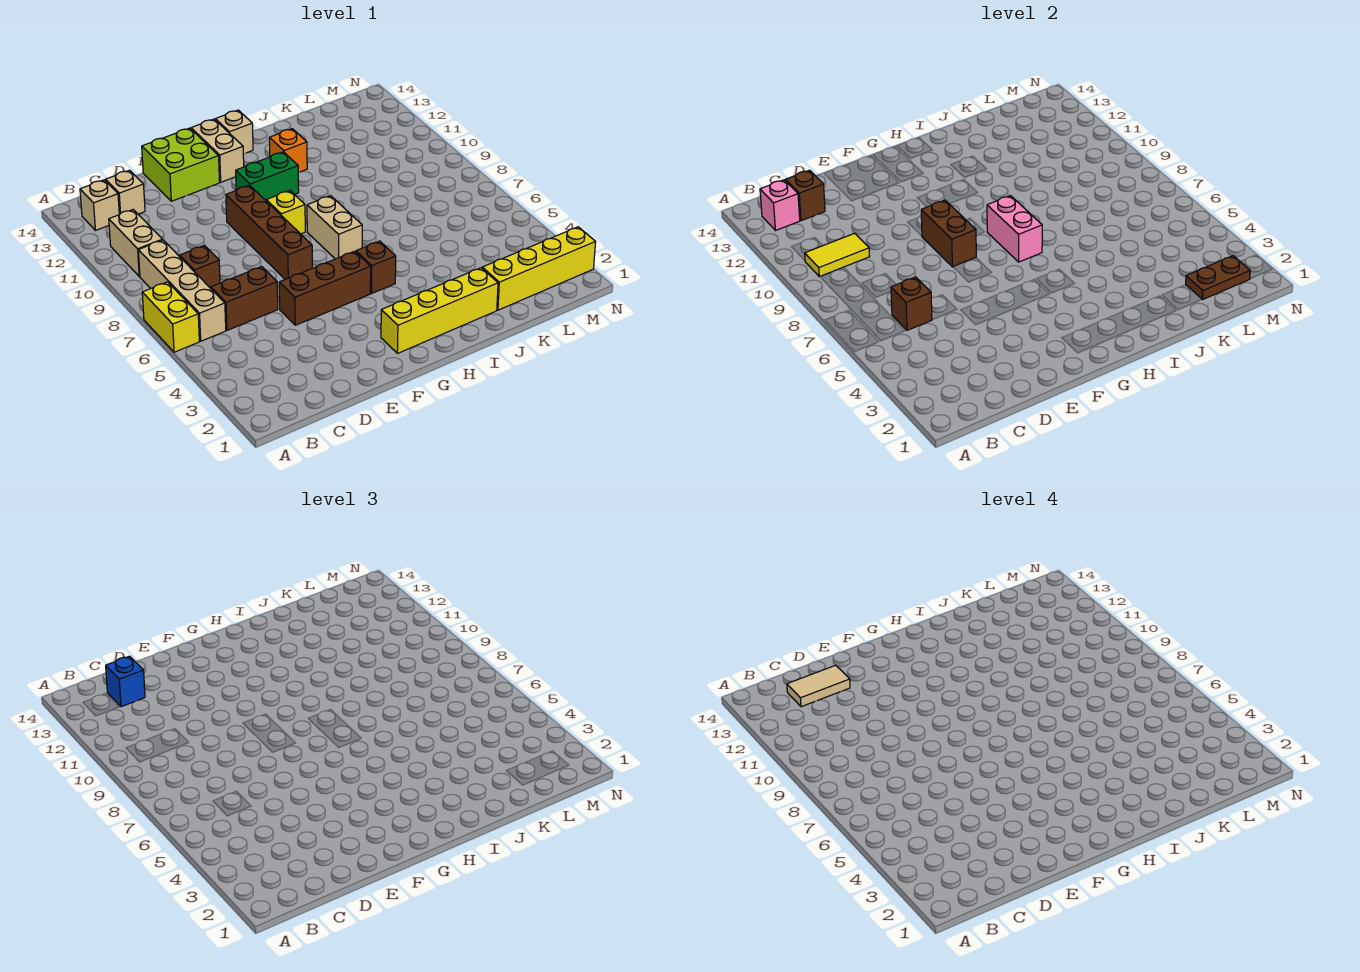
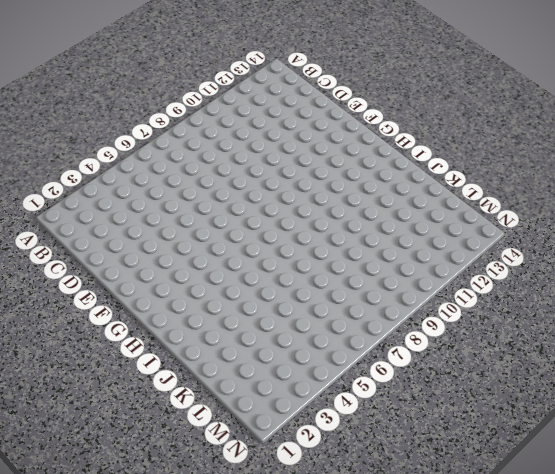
none -> yellow brick A6:A7 level 1
none -> tan brick B6:B9 level 1
none -> tan brick B10:B11 level 1

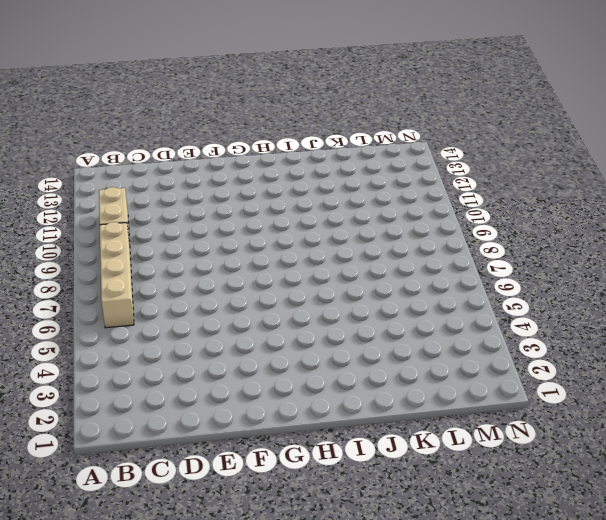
none -> yellow brick A6:A7 level 1
none -> tan brick B13 level 1
none -> brown brick C6:D6 level 1

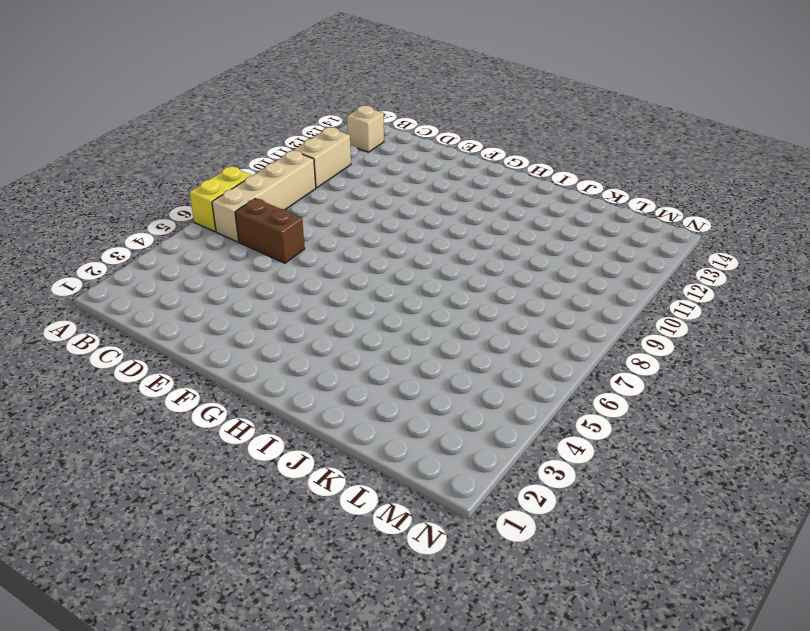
none -> brown brick C8 level 1
none -> tan brick C13 level 1
none -> brown brick E5:G5 level 1

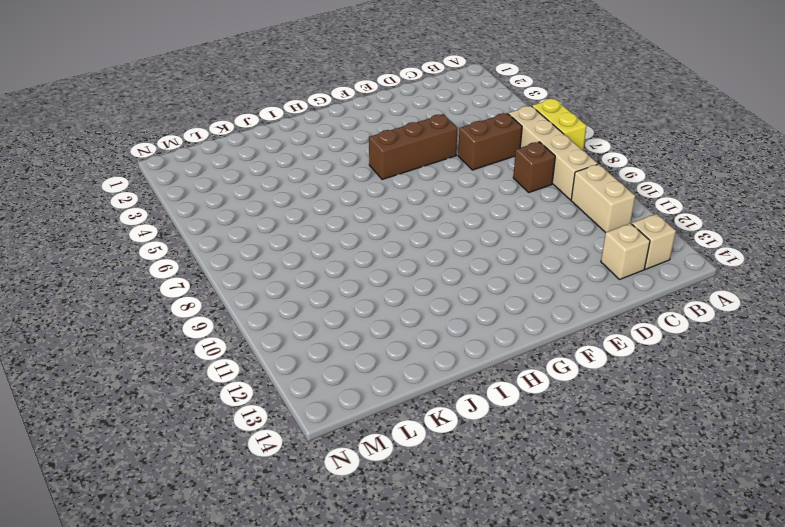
none -> lime brick E13:F14 level 1
none -> brown brick F7:F10 level 1
none -> yellow brick G2:J2 level 1

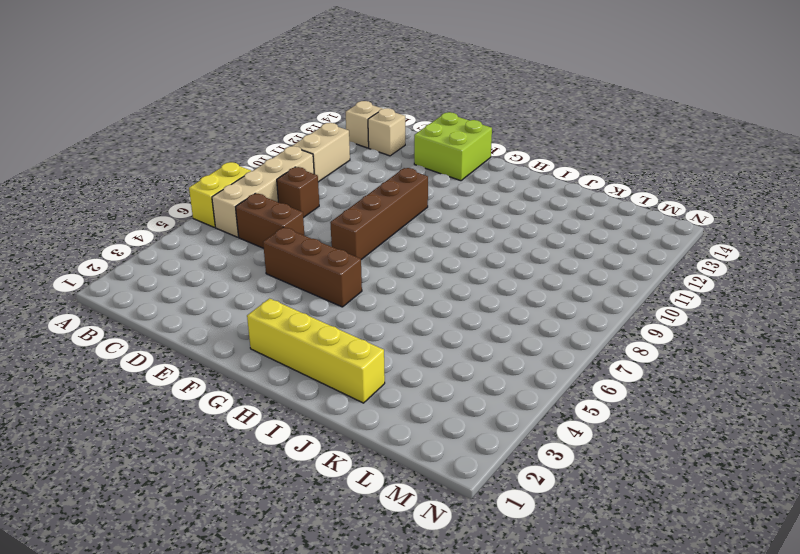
none -> yellow brick G9 level 1
none -> green brick G11:H11 level 1
none -> tan brick G13:G14 level 1

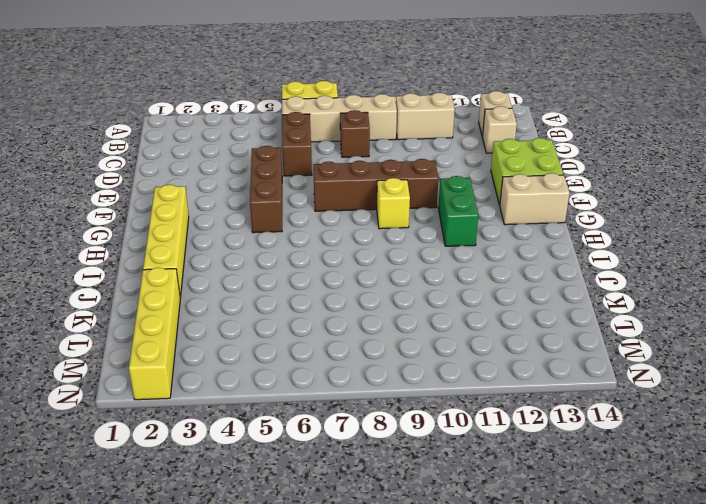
none -> brown brick H5 level 1
none -> tan brick H7:H8 level 1
none -> tan brick H14 level 1

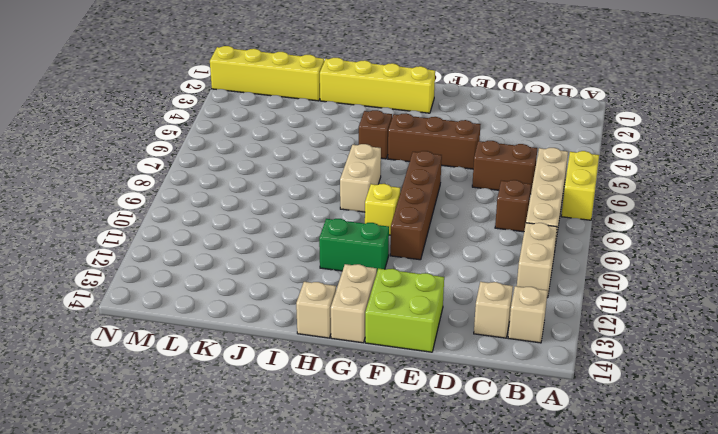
none -> orange brick I12 level 1
none -> yellow tile B10:C10 level 2
none -> pink brick B13 level 2

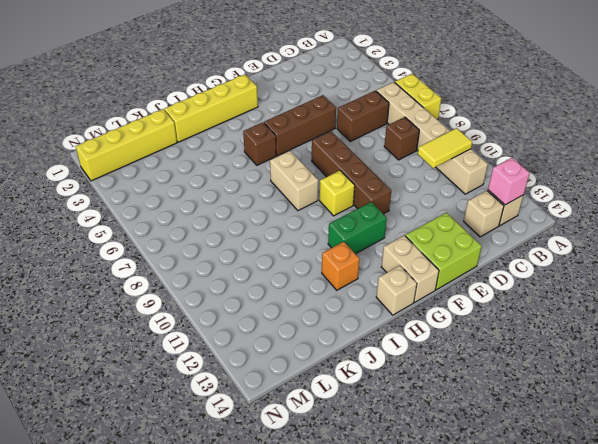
none -> brown brick C6 level 2
none -> brown brick C13 level 2
none -> brown brick F8:F9 level 2

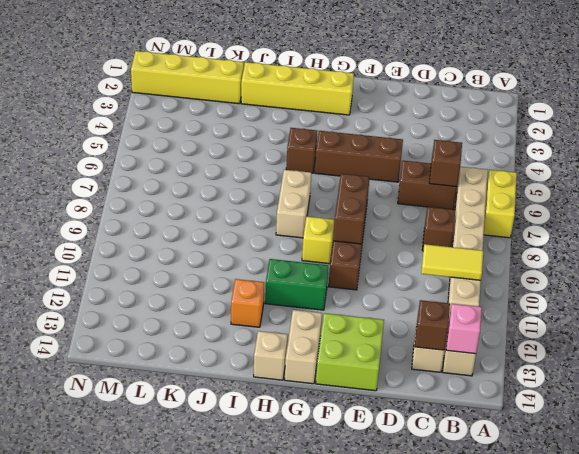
none -> pink brick H7:H8 level 2
none -> brown plate L2:M2 level 2
none -> blue brick C13 level 3

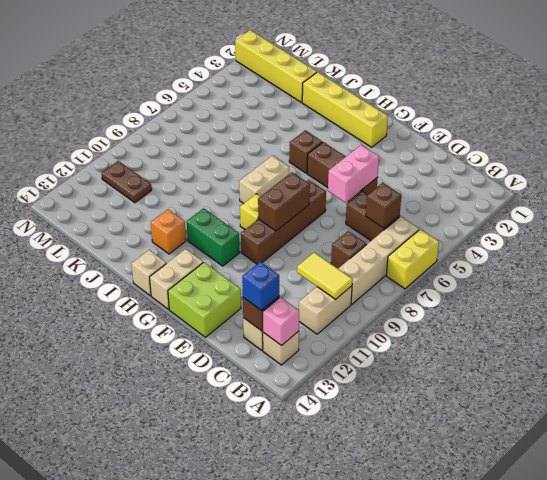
pink brick E5:E6 level 2 -> pink brick H7:H8 level 2
brown plate L11:M11 level 1 -> brown plate L2:M2 level 2
none -> tan tile C13:D13 level 4

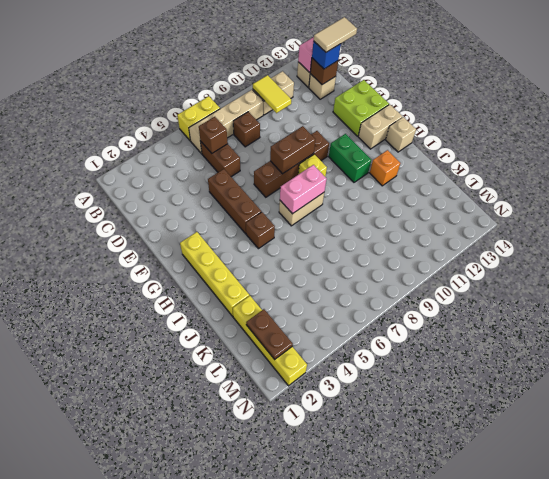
tan tile C13:C14 level 4 -> tan tile C13:D13 level 4

